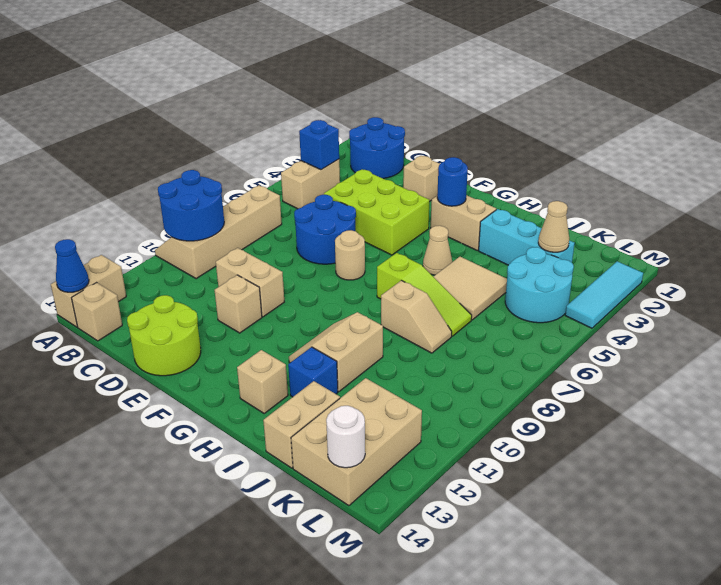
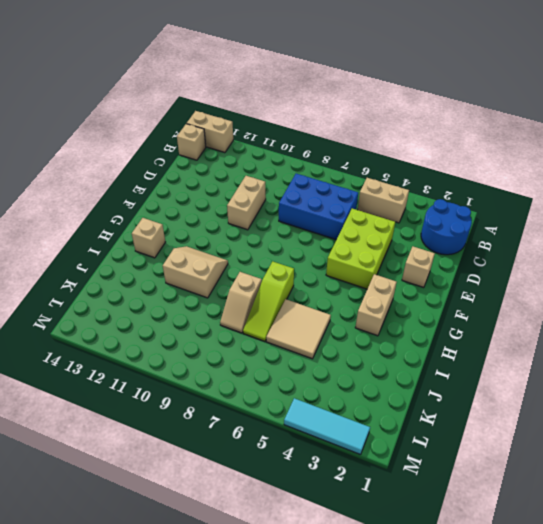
blue brick C6:D8 level 1 -> blue round brick D6:E7 level 1
none -> tan slope A7:B10 level 1 top B
none -> lime round brick D13:E14 level 1
none -> tan brick E11 level 1
none -> tan round brick F7 level 1

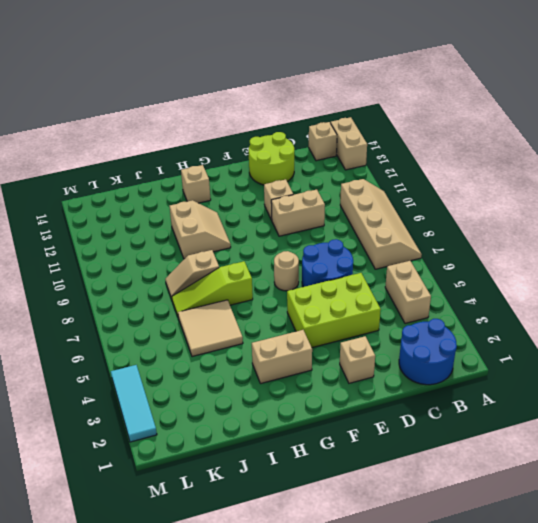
none -> tan cone H5 level 1
none -> cyan brick I3:K3 level 1
none -> blue brick I12 level 1
none -> tan brick J13:J14 level 1

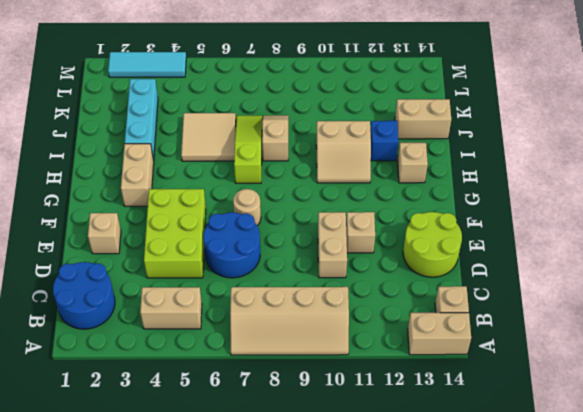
none -> tan cone H5 level 1
none -> cyan round brick K4:L5 level 1
none -> tan brick K12:L14 level 1
none -> blue round brick A9:B10 level 2

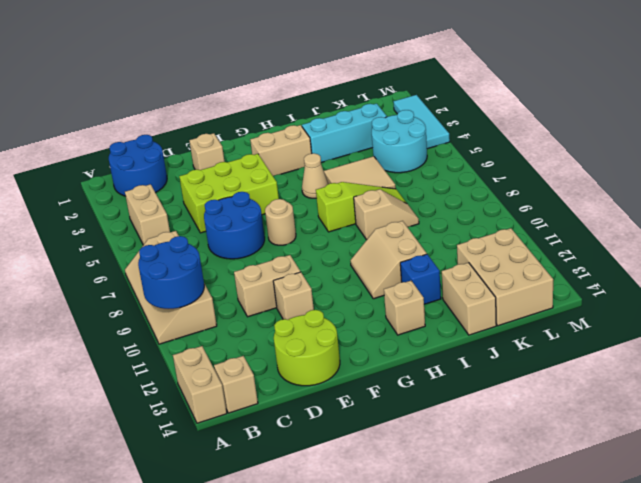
none -> blue cone A14 level 2
none -> blue brick B4 level 2
none -> blue round brick G3 level 2
none -> tan cone K3 level 2

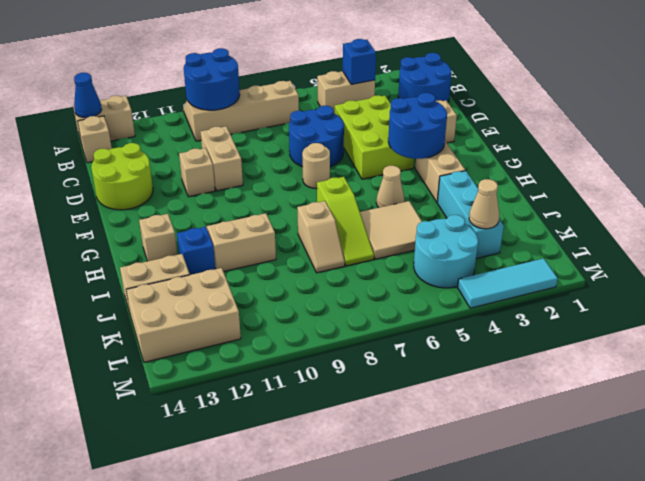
blue round brick F3:G4 level 2 -> blue round brick G3 level 2
none -> white round brick L14 level 2

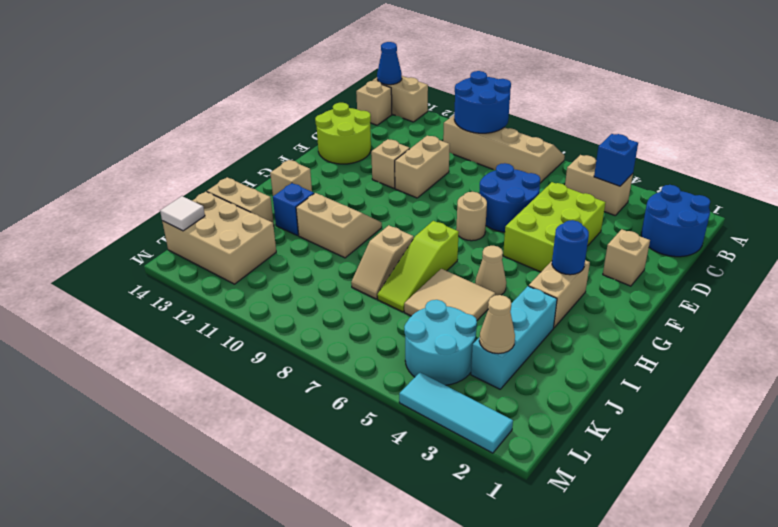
white tile L14 level 2 -> white round brick L14 level 2

